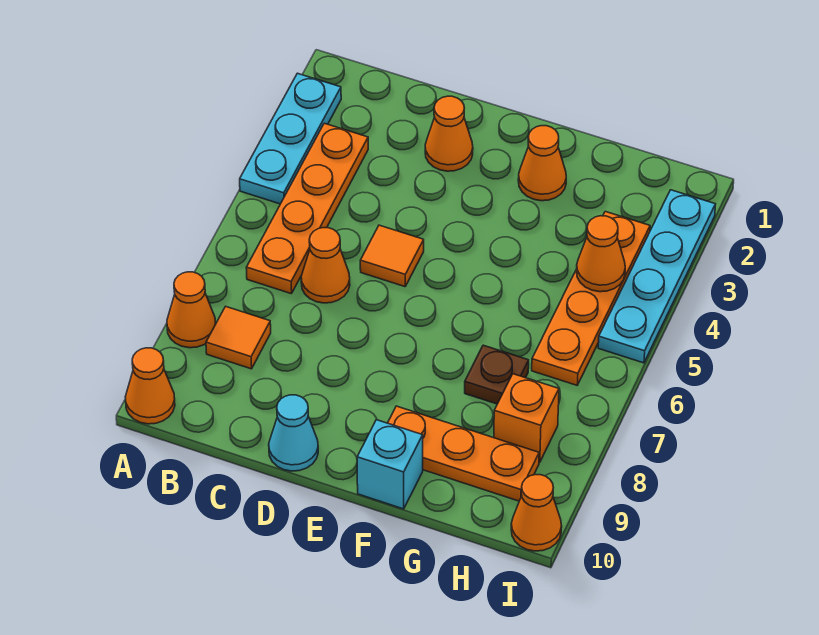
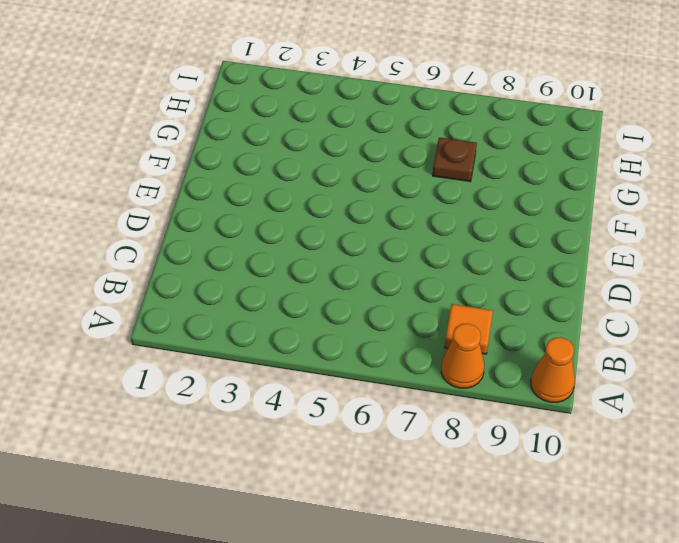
none -> cyan plate A2:A4 level 1
none -> orange plate B3:B6 level 1
none -> orange cone C6 level 1

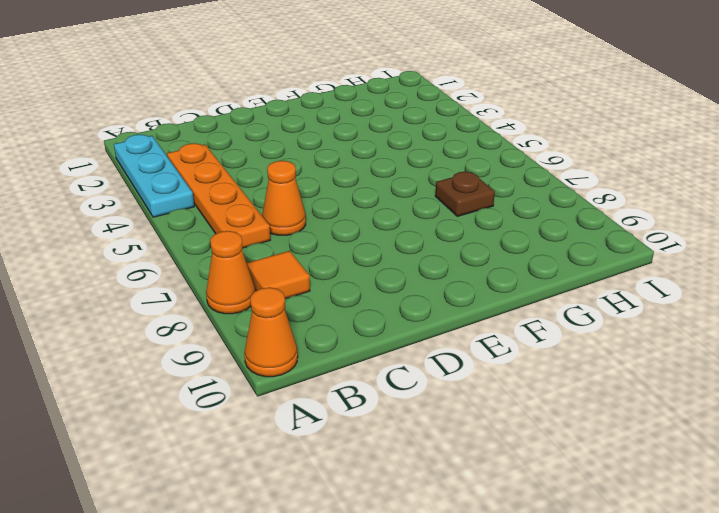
none -> orange cone D2 level 1
none -> orange tile D5 level 1
none -> cyan cone D10 level 1

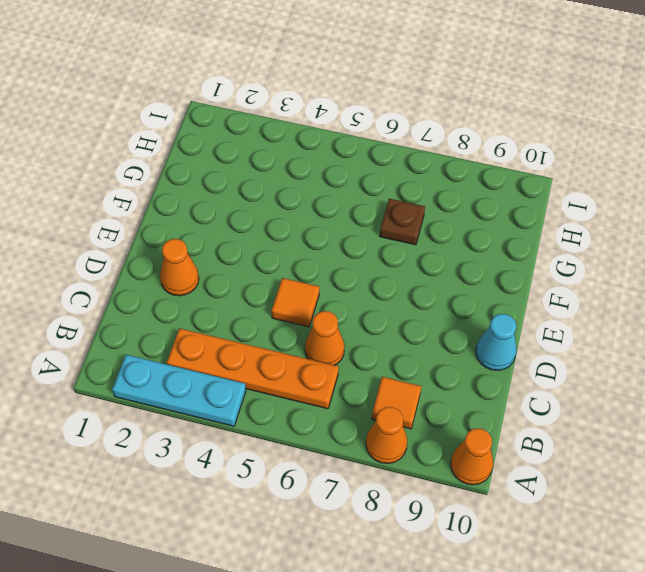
none -> orange cone F2 level 1
none -> orange plate F9:H9 level 1
none -> cyan brick F10 level 1

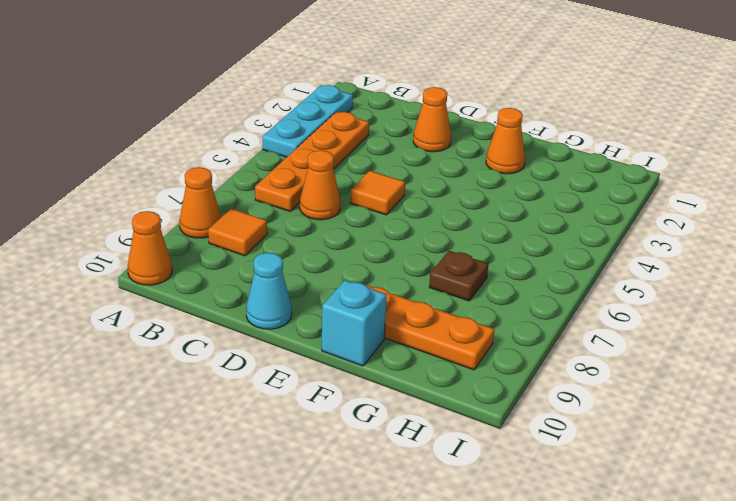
none -> orange plate H3:H6 level 1
none -> orange brick H8 level 1
none -> cyan plate I2:I5 level 1

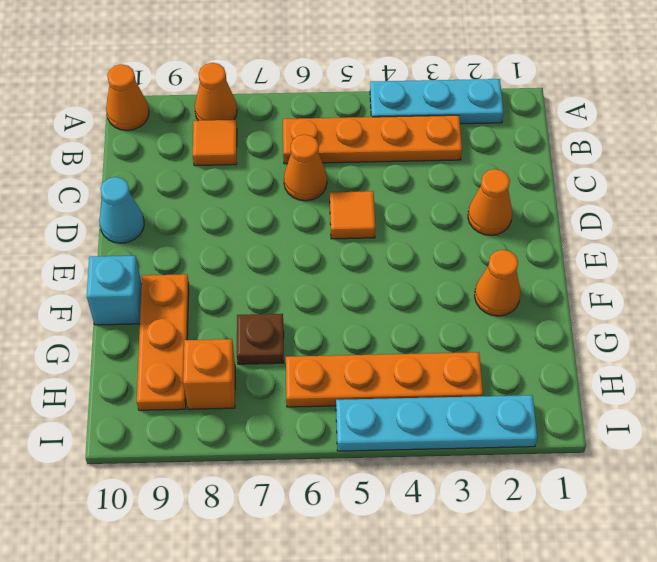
none -> orange cone I10 level 1
none -> orange cone H4 level 2

